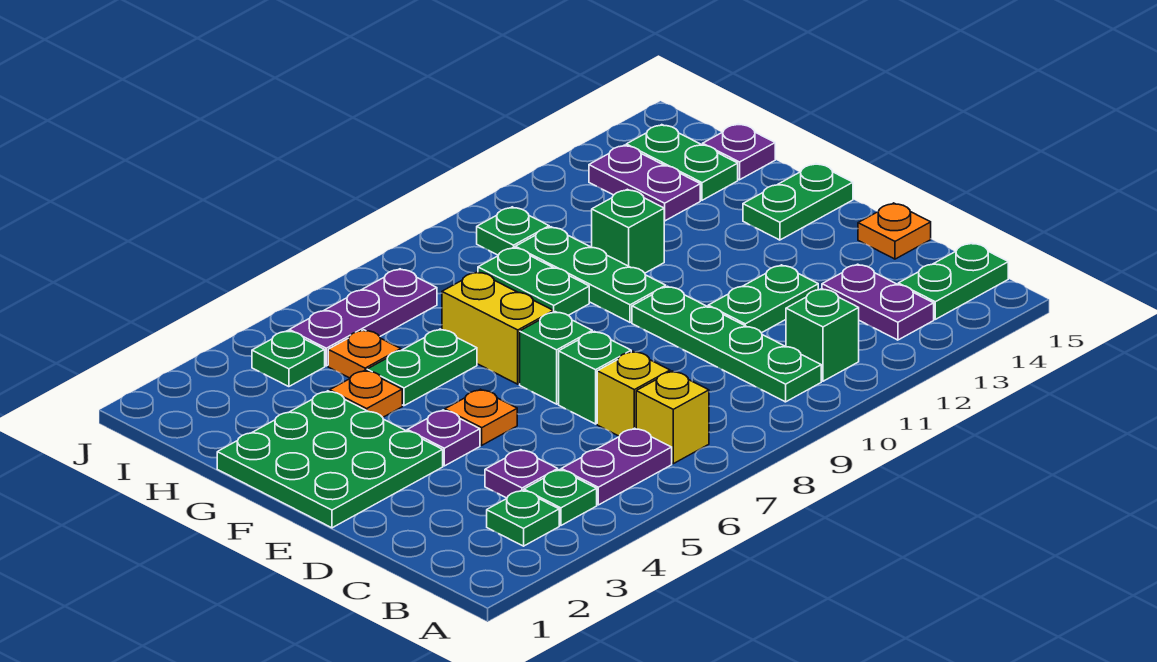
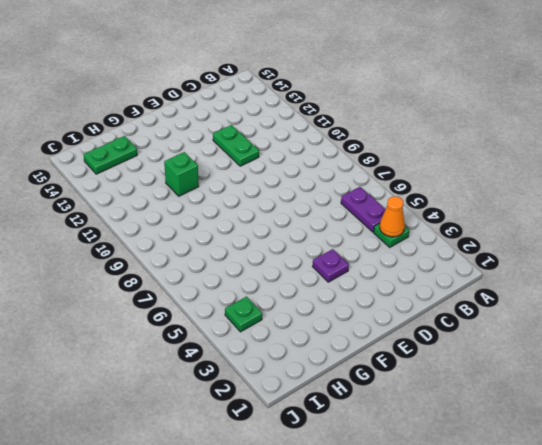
orange cone B4 level 2 -> none
none -> green plate B3 level 1
none -> yellow brick B7 level 1
none -> green plate B10:E10 level 1
none -> green brick B11 level 1

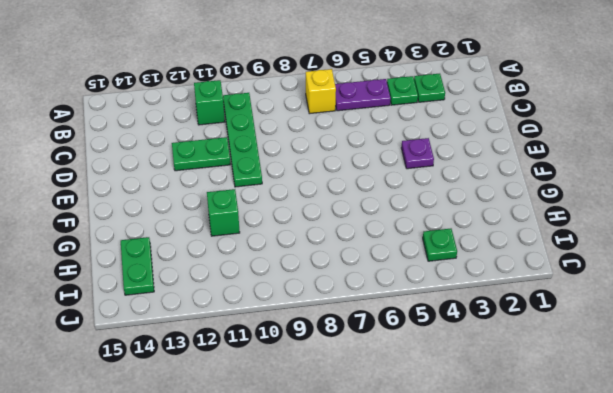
none -> purple plate B13:C13 level 1
none -> green plate B14:B15 level 1
none -> purple plate C4 level 1
none -> yellow brick C7 level 1

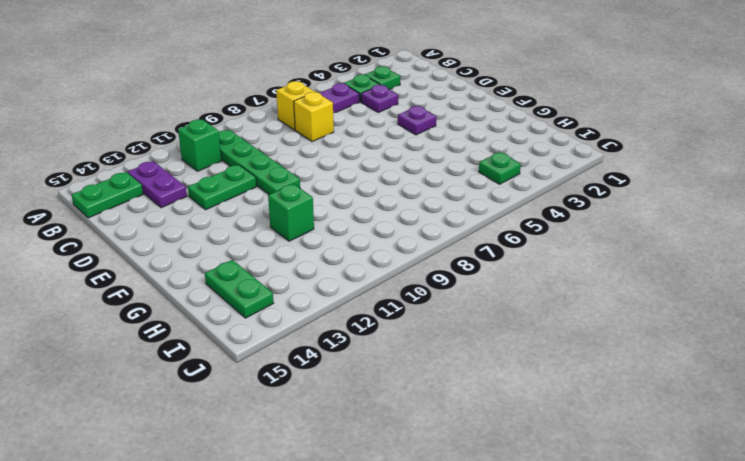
none -> green brick D7 level 1
none -> orange plate D15 level 1
none -> green plate E1:G3 level 1
none -> orange plate E5 level 1

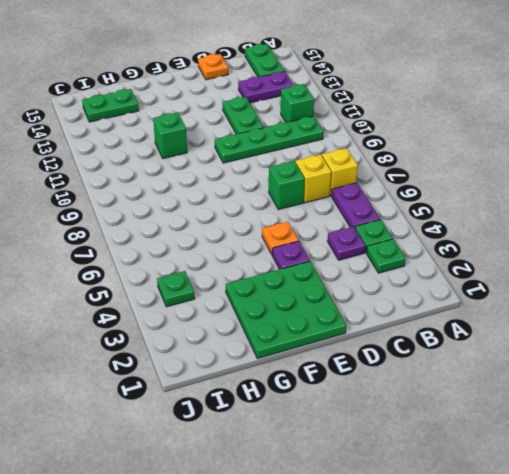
none -> green brick E7 level 1
none -> yellow brick F7:G7 level 1
none -> green plate F10:H10 level 1
none -> green plate F14:F15 level 1

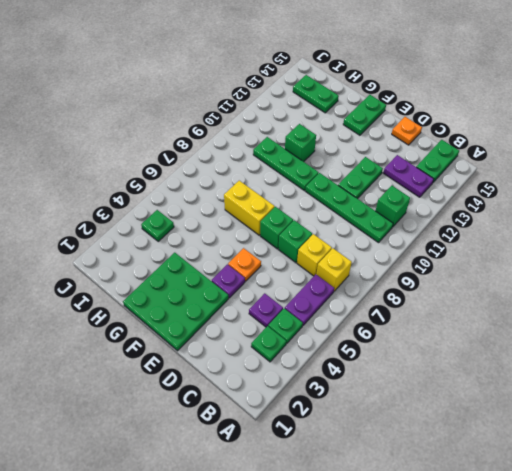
none -> orange plate G4 level 1
none -> green plate G5:G6 level 1
none -> green plate G9:H9 level 1
none -> orange plate H5 level 1

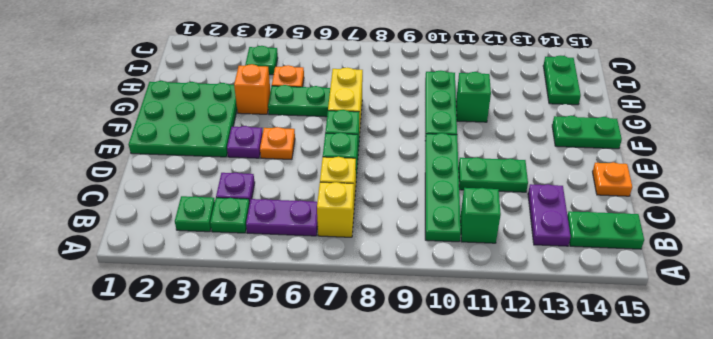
orange brick G4 level 1 -> orange plate G4 level 1
none -> green plate G9:H9 level 1
none -> purple plate H13:I13 level 1
none -> purple plate H15 level 1
none -> purple plate I5:I7 level 1

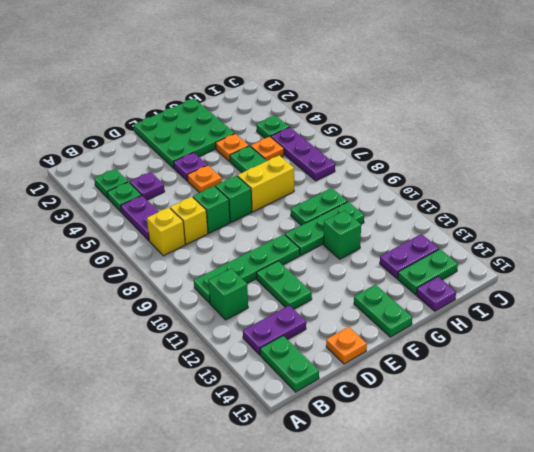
none -> green plate I10 level 1

